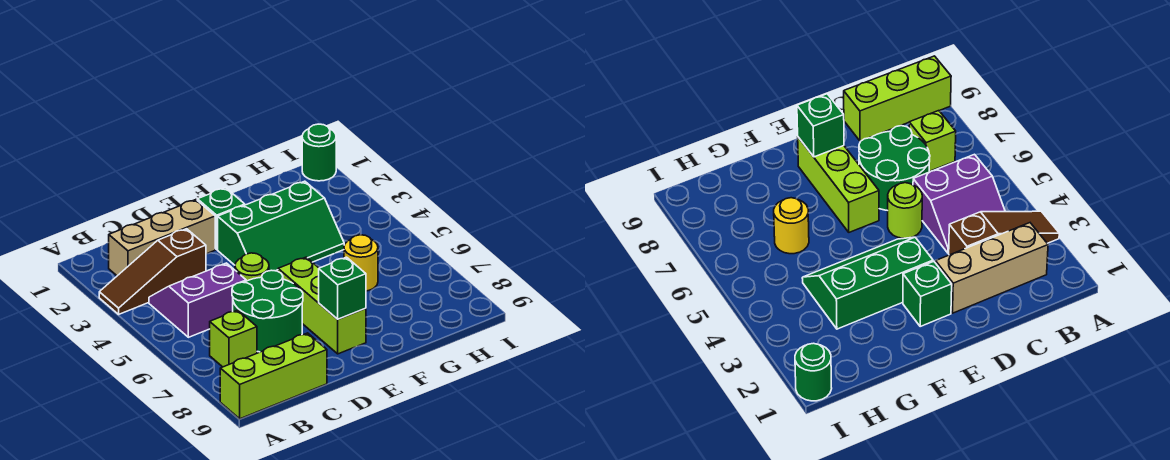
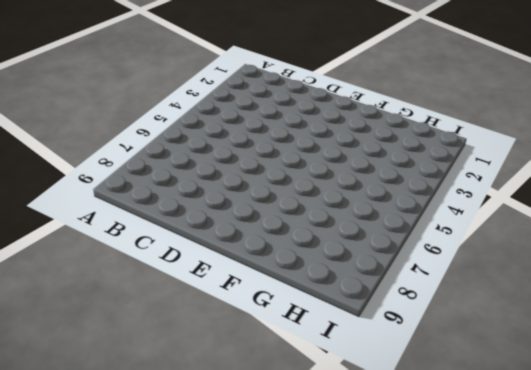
none -> brown slope A3:C3 level 1 top C
none -> lime brick A9:C9 level 1
none -> tan brick B2:D2 level 1

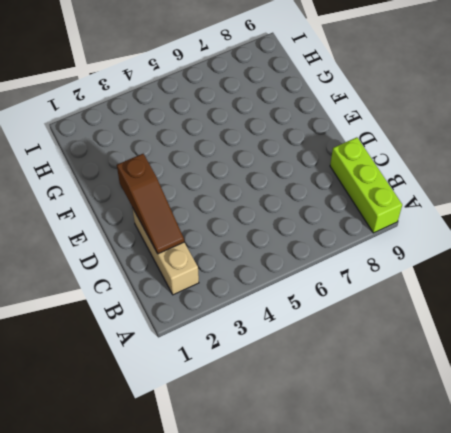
brown slope C2:E2 level 2 top E -> brown slope A3:C3 level 1 top C
none -> purple slope B4:C5 level 1 top 5
none -> lime brick B7 level 1
none -> green round brick C6:D7 level 1

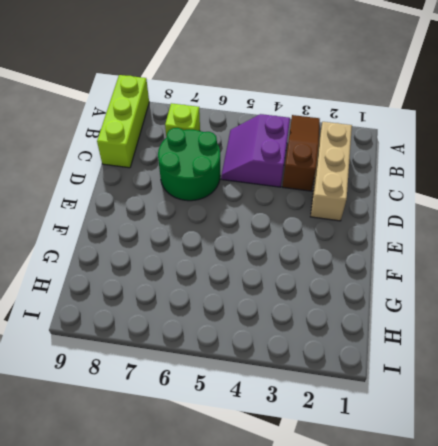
purple slope B4:C5 level 1 top 4 -> purple slope B4:C5 level 1 top 5
none -> lime round brick D5 level 1
none -> green brick E2 level 1
none -> green slope E3:G4 level 1 top 3

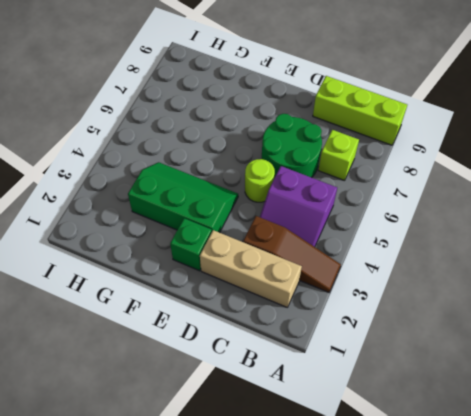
none -> lime brick E6:E8 level 1
none -> yellow round brick G6 level 1
none -> green round brick I1 level 1

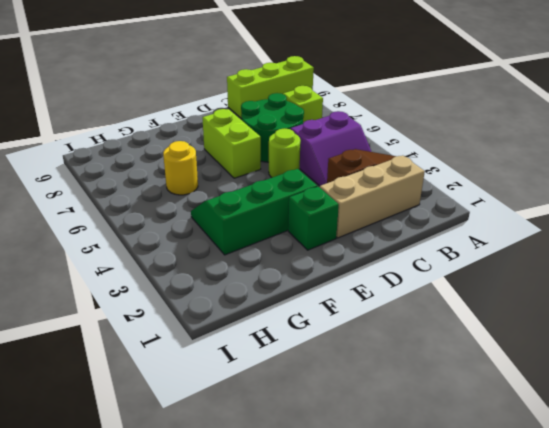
lime brick E6:E7 level 1 -> lime brick E6:E8 level 1
none -> green round brick I1 level 1
none -> green brick E8 level 2

